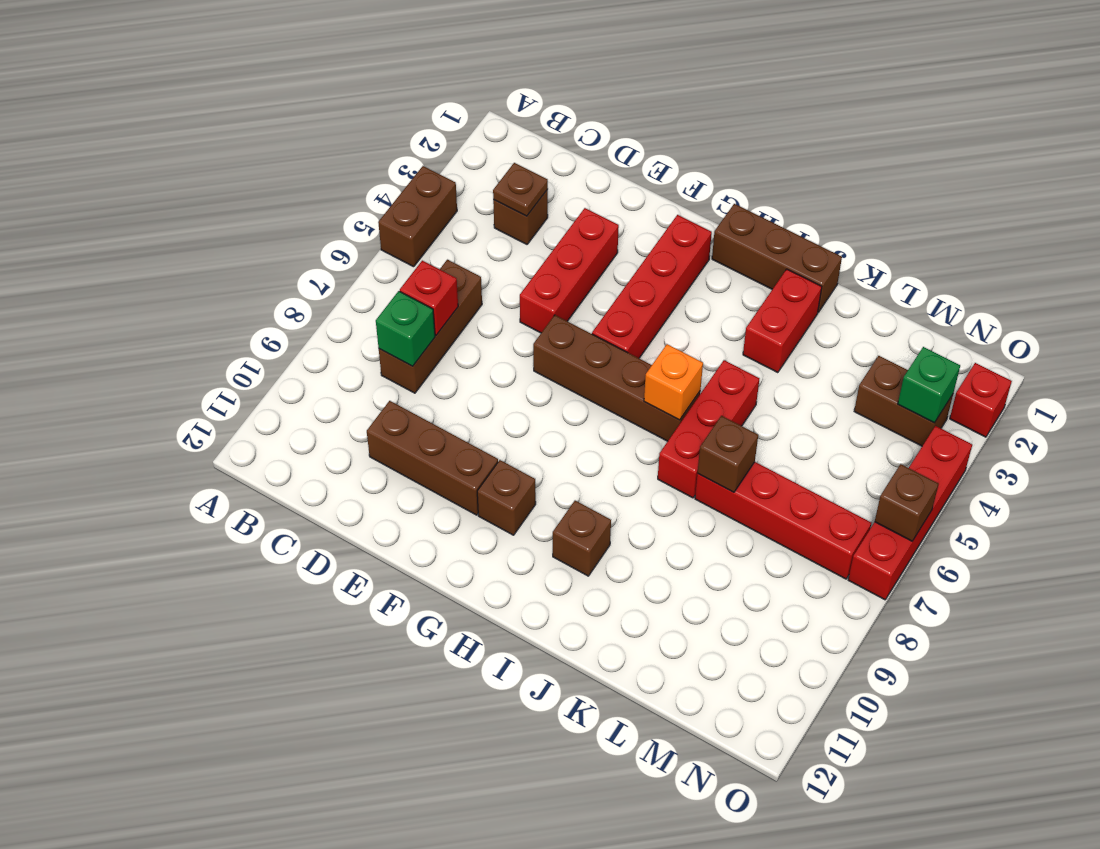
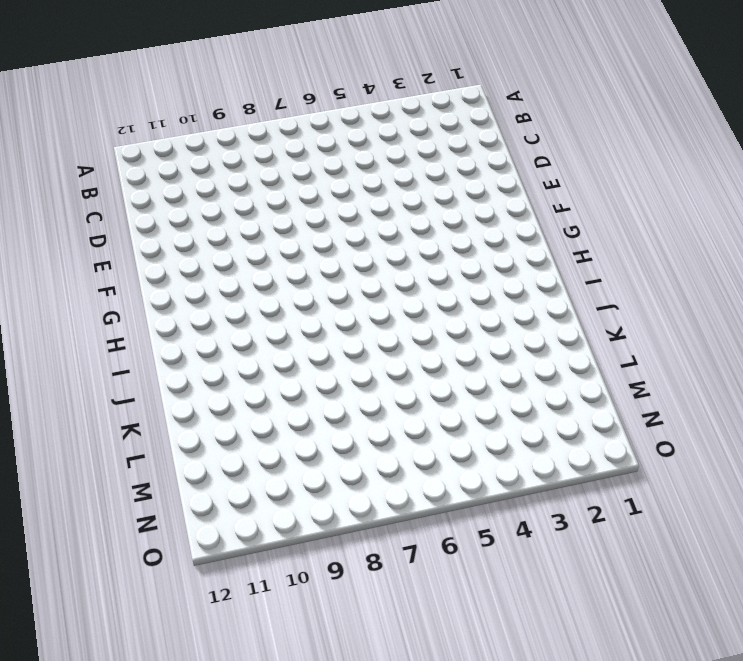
none -> brown brick A4:A5 level 1
none -> brown brick C3 level 1
none -> brown brick C6:C8 level 1

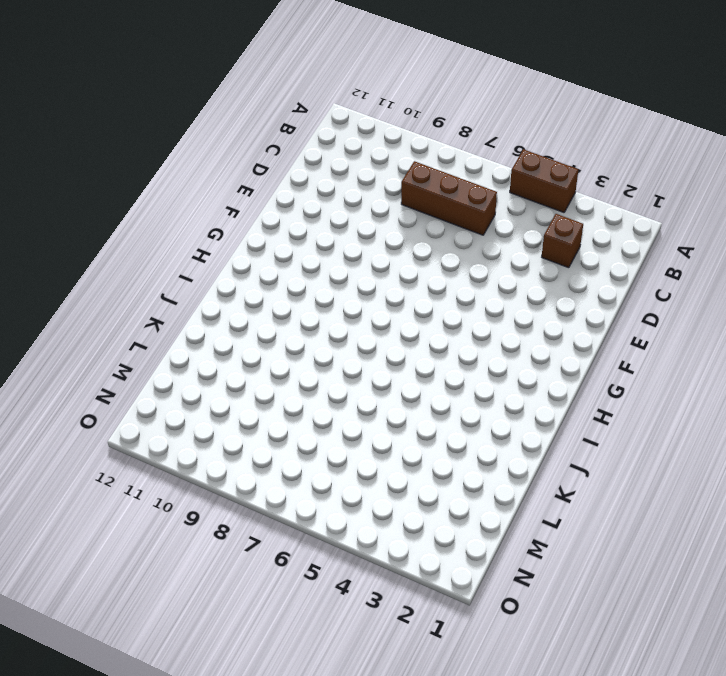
none -> brown brick D10:F10 level 1
none -> red brick E3:E5 level 1
none -> brown brick F6:I6 level 1

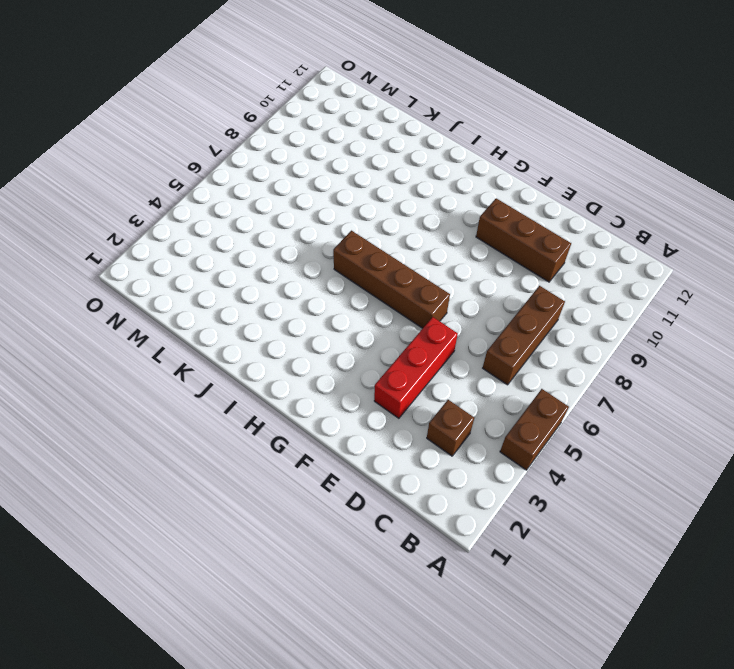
none -> red brick G2:G5 level 1
none -> brown brick G10 level 1
none -> brown brick H1:J1 level 1

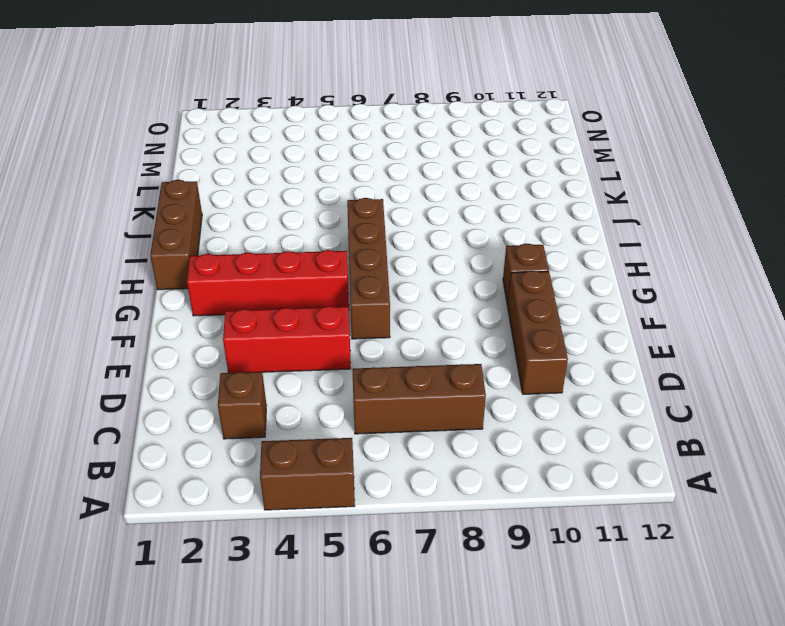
none -> brown brick I10 level 1
none -> red brick J2:J3 level 1
none -> red brick J5:J7 level 1

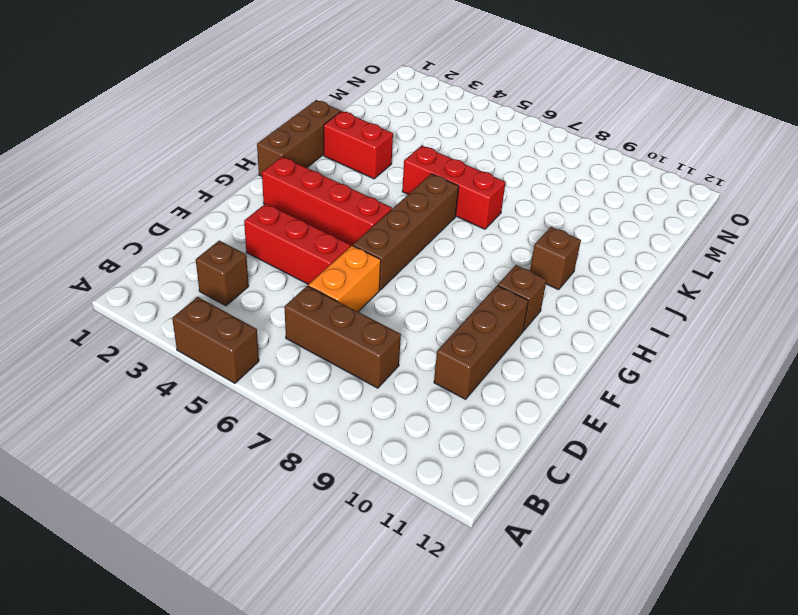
orange brick D6:E6 level 1 -> none
none -> red brick K7:N7 level 1
none -> brown brick M3:N3 level 1
none -> red brick O2 level 1

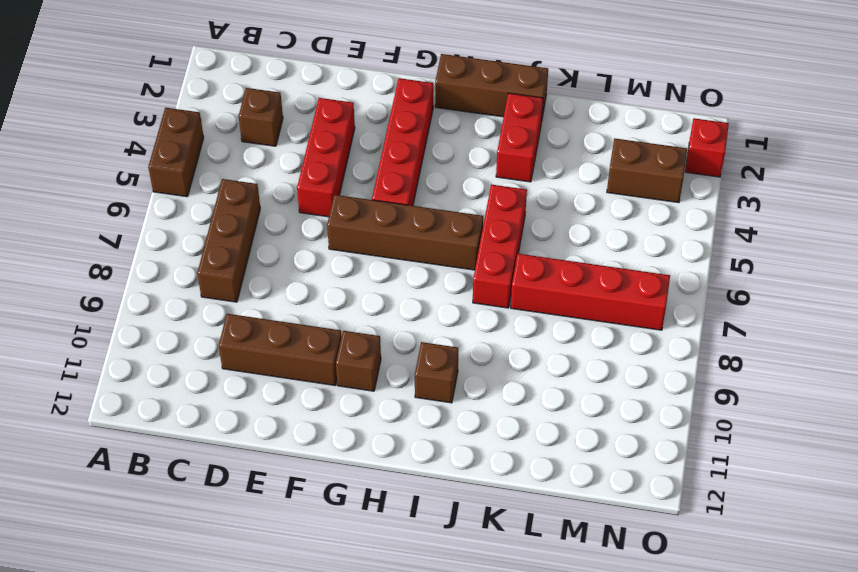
none -> red brick O4:O7 level 1
none -> brown plate C3 level 2
none -> red brick C7 level 2

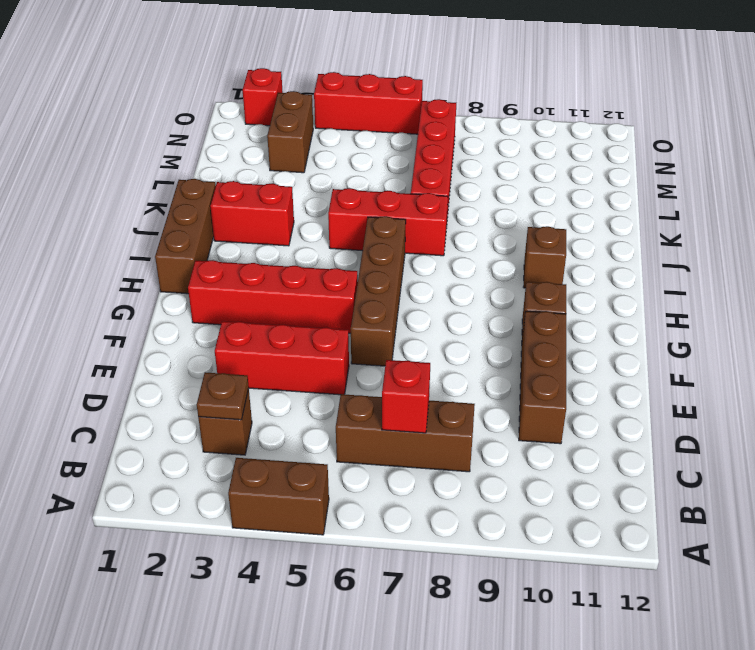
red brick O4:O6 level 1 -> red brick O4:O7 level 1
none -> green brick C8 level 2
none -> orange brick I6 level 2
none -> brown brick K7 level 2

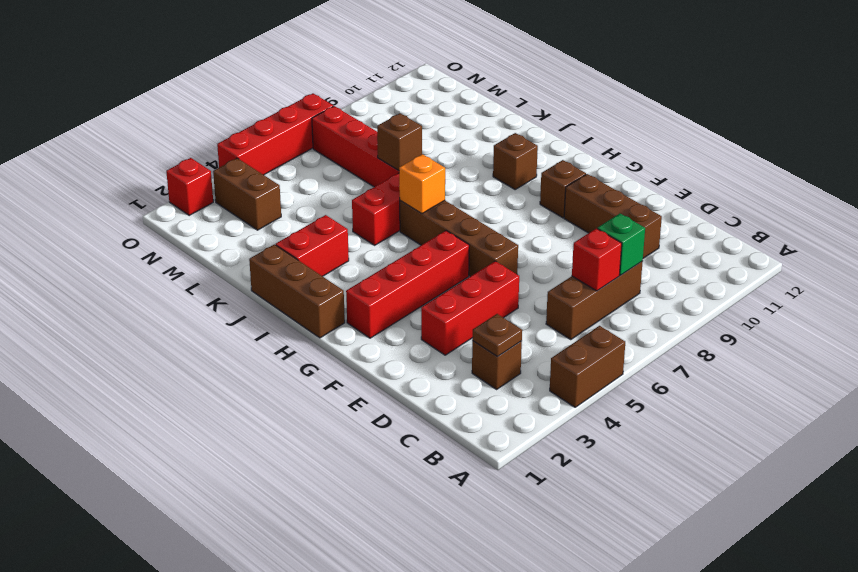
none -> green brick N3 level 2
none -> brown brick O6 level 2

